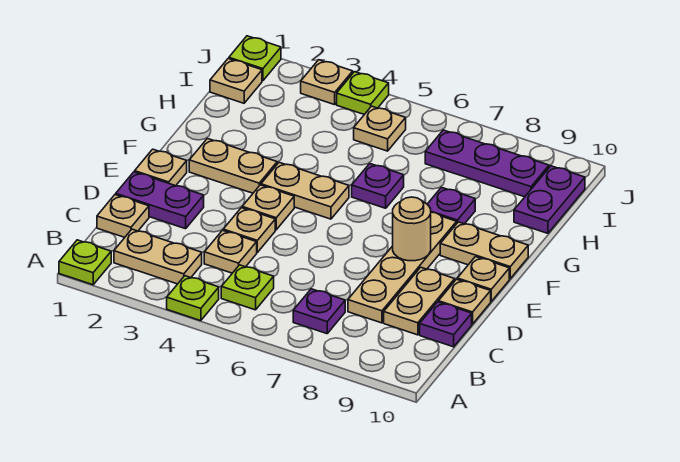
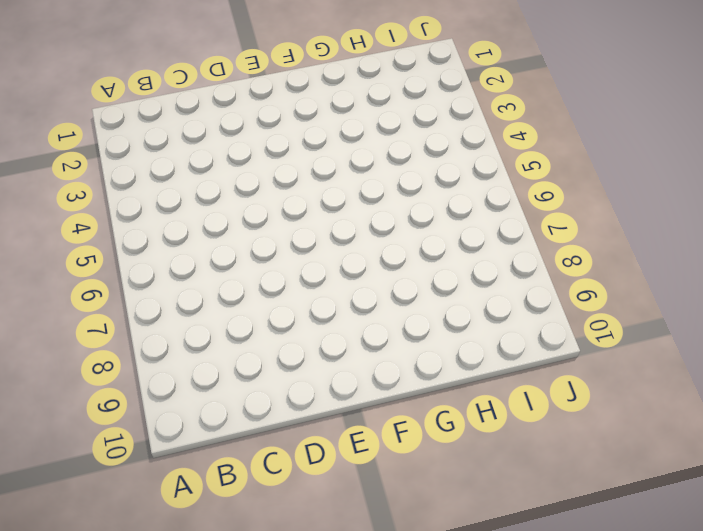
none -> lime plate A1 level 1
none -> lime plate A4 level 1
none -> tan plate B2:B3 level 1

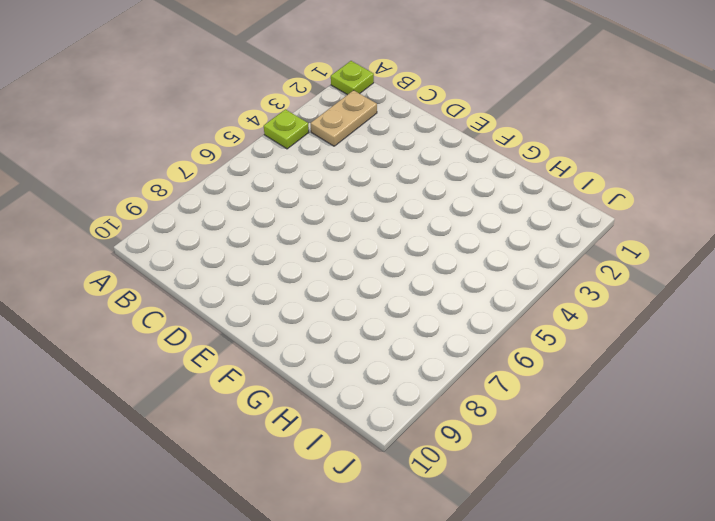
none -> lime plate B5 level 1
none -> purple plate B7 level 1
none -> tan plate C1 level 1

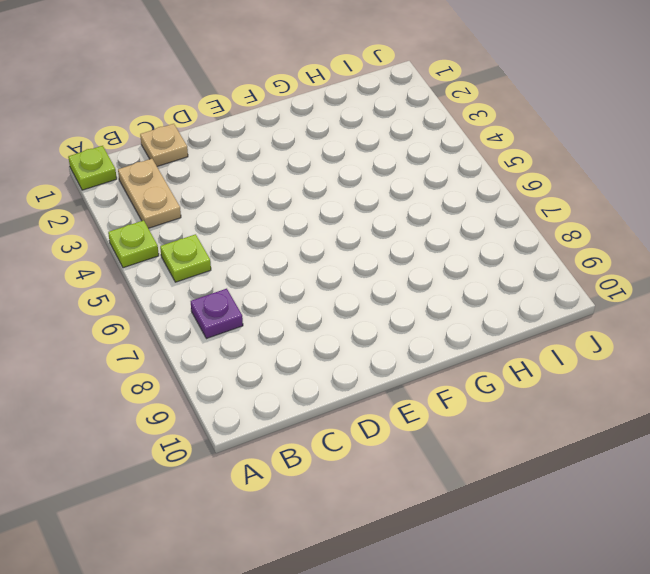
none -> tan plate C4 level 1
none -> tan plate C8:F8 level 1
none -> tan plate C9:D9 level 1

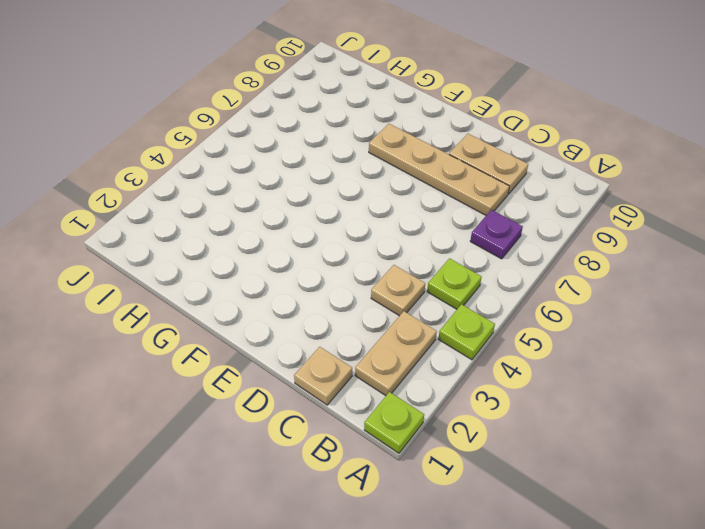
none -> purple plate C10 level 1
none -> purple plate D1:D2 level 1
none -> tan plate D4 level 1

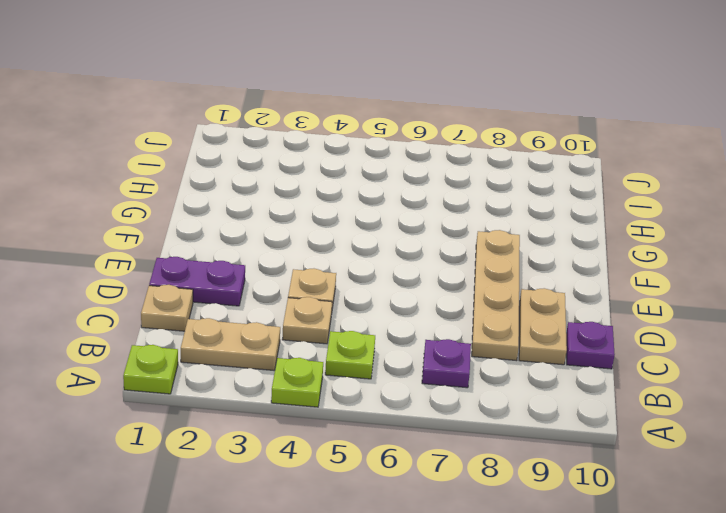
none -> tan plate D10 level 1
none -> tan plate E1 level 1
none -> tan plate E4 level 1

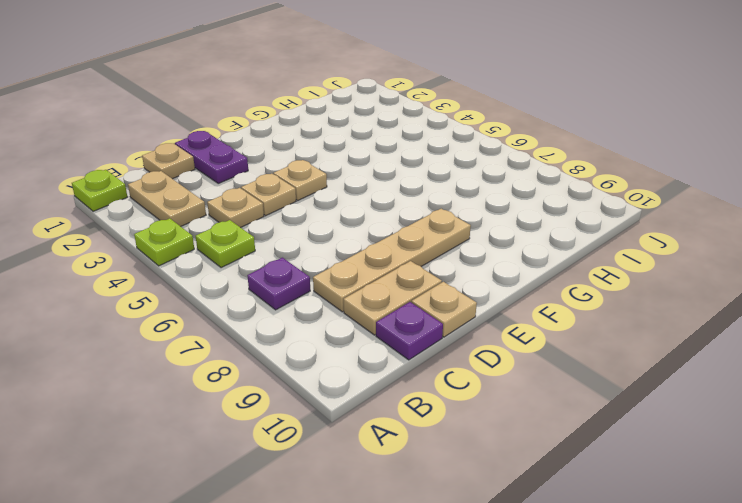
none -> tan plate E1 level 1
none -> tan plate E10 level 1
none -> tan plate F2:F3 level 1

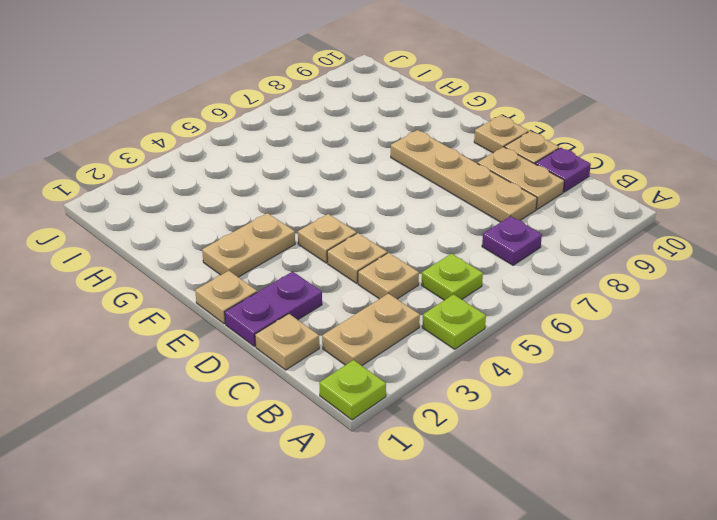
none -> tan plate F4:F5 level 1
none -> tan plate F9:F10 level 1
none -> purple plate G6 level 1

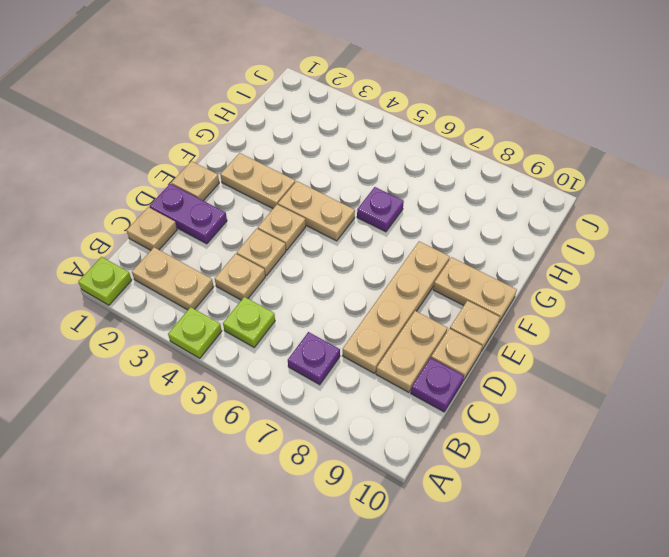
none -> purple plate G8 level 1
none -> purple plate H10:I10 level 1
none -> tan plate I1 level 1

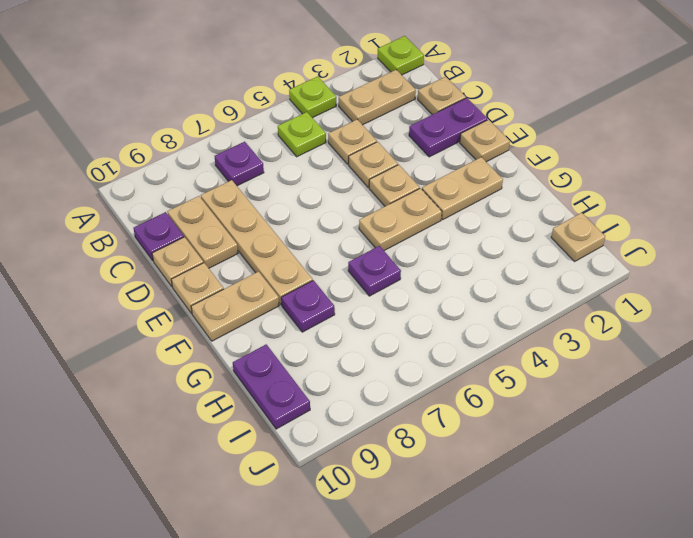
none -> tan plate I5 level 1
none -> purple plate I7:I9 level 1
none -> lime plate J1 level 1

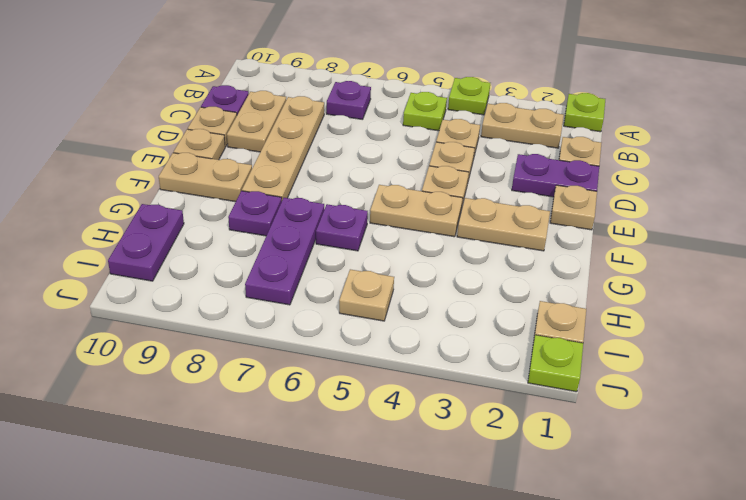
purple plate G7:I7 level 1 -> purple plate I7:I9 level 1
none -> tan plate J3 level 1
none -> lime plate J4 level 1
none -> tan round brick E8 level 2

